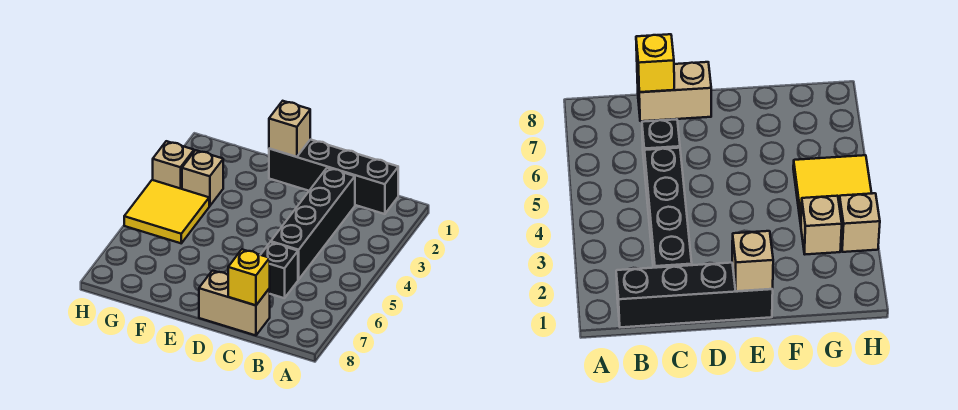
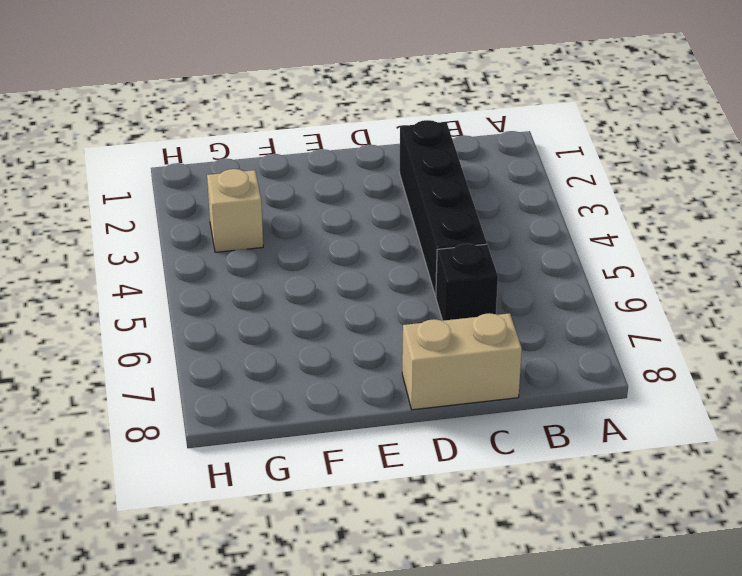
none -> black brick B1:E1 level 1
none -> yellow tile G4:H5 level 1

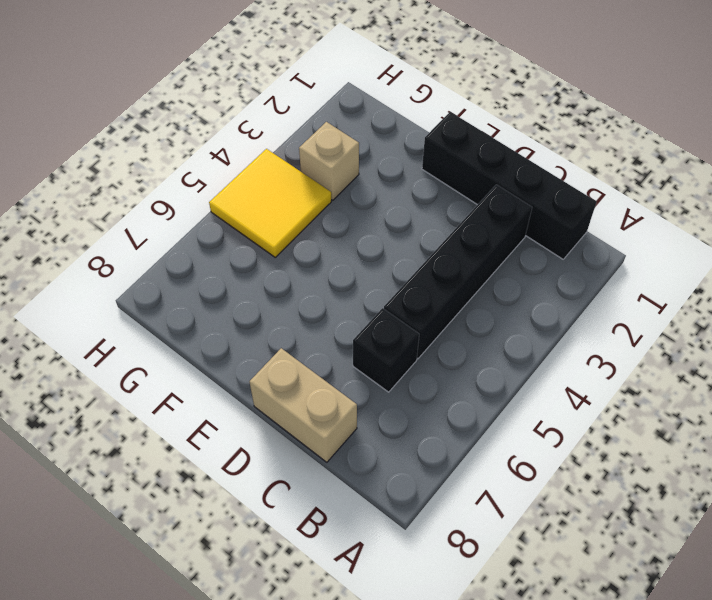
none -> tan brick H3 level 1
none -> yellow brick C8 level 2

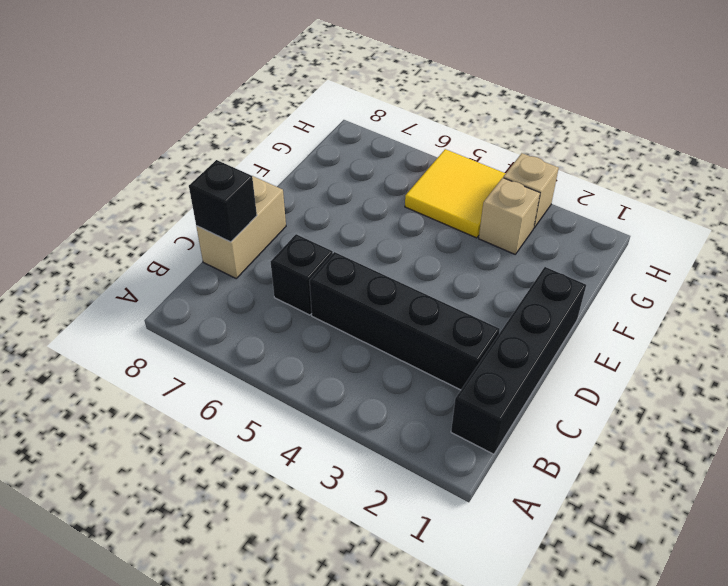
black brick C8 level 2 -> yellow brick C8 level 2
none -> tan brick E1 level 2

